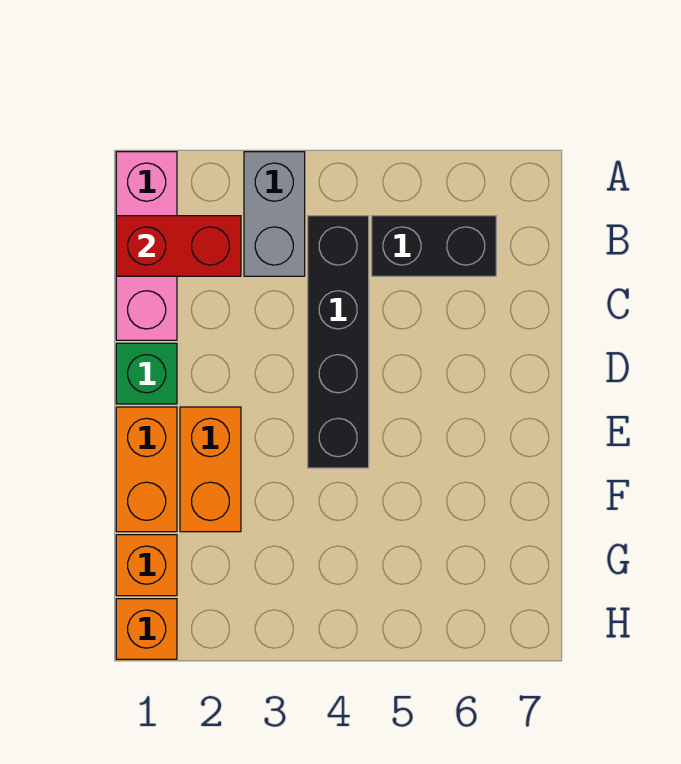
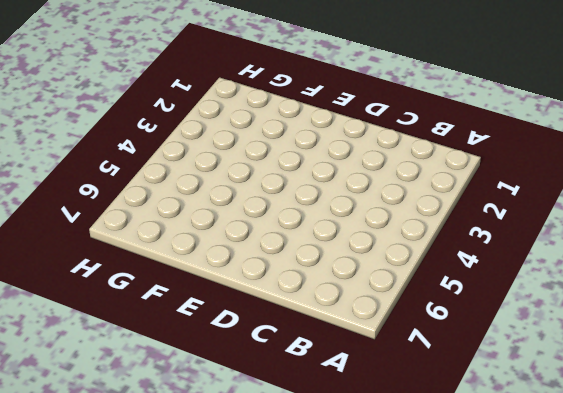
none -> pink brick A1:C1 level 1
none -> grey brick A3:B3 level 1

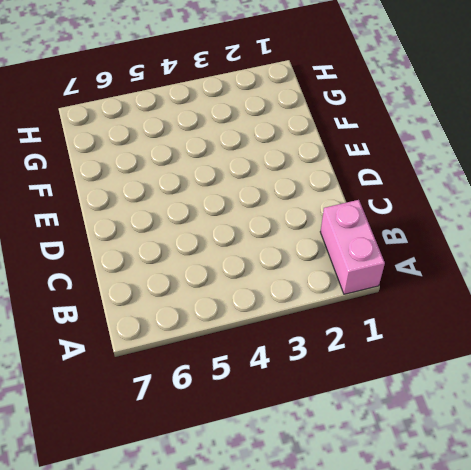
pink brick A1:B1 level 1 -> pink brick A1:C1 level 1
none -> grey brick A3:B3 level 1
none -> black brick B4:E4 level 1

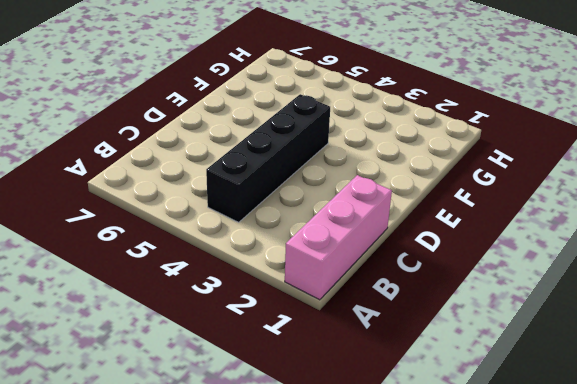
none -> grey brick A3:B3 level 1
none -> black brick B5:B6 level 1

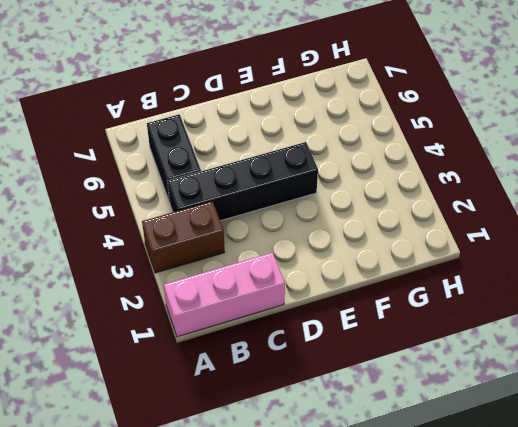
brown brick A3:B3 level 1 -> grey brick A3:B3 level 1
none -> green brick D1 level 1
none -> orange brick E1:F1 level 1

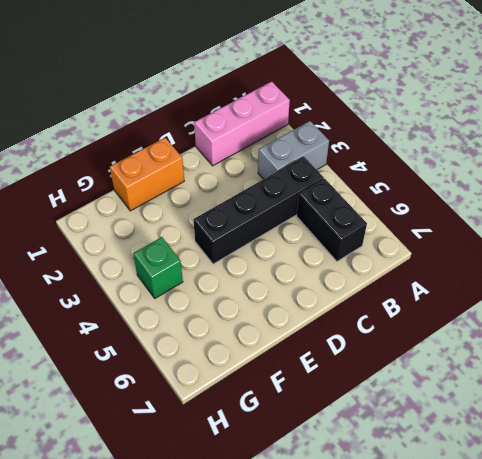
green brick G4 level 1 -> green brick D1 level 1
none -> orange brick E2:F2 level 1
none -> orange brick G1 level 1

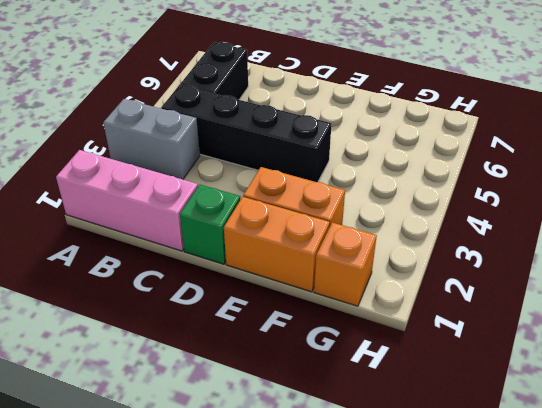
none -> orange brick H1 level 1
none -> red brick B1:B2 level 2

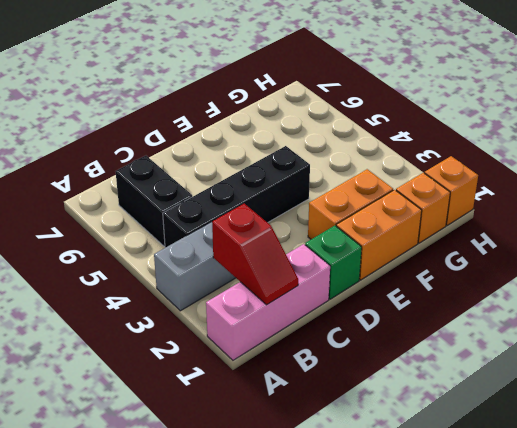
red slope B1:B2 level 2 top 2 -> red brick B1:B2 level 2

